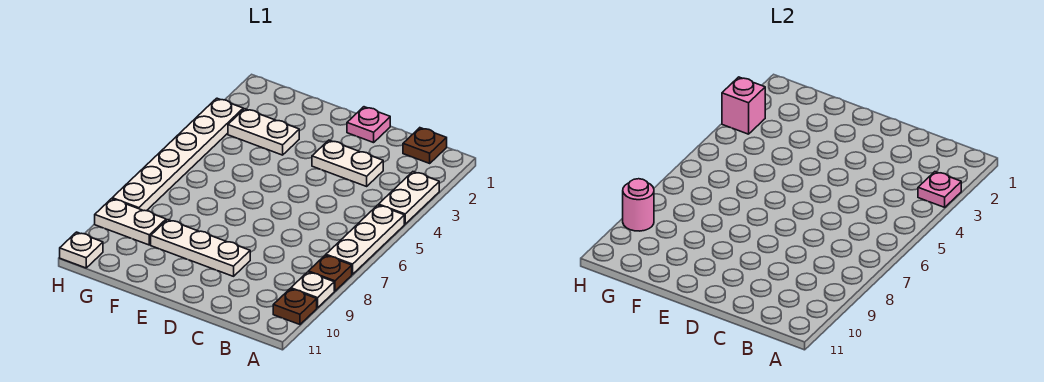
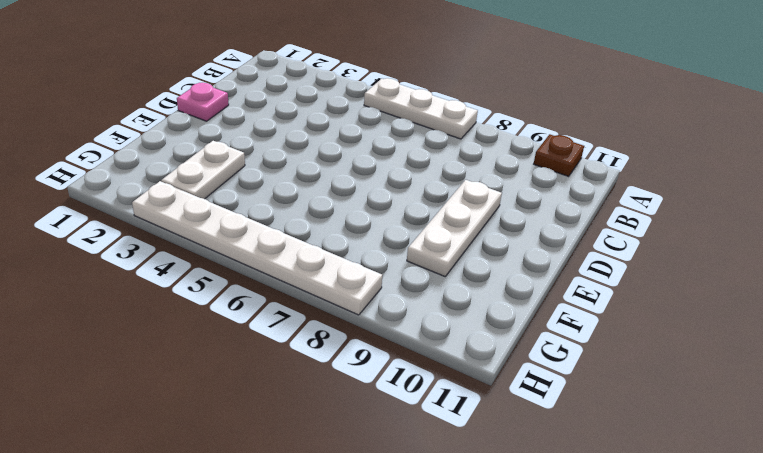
none -> white plate A3:A4 level 1
none -> brown plate A8 level 1
none -> white plate A9 level 1

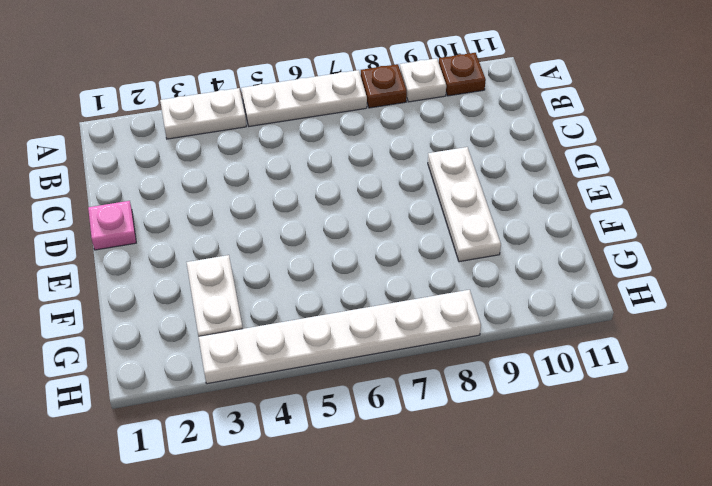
none -> brown plate B1 level 1
none -> white plate C3:D3 level 1
none -> white plate G9:H9 level 1

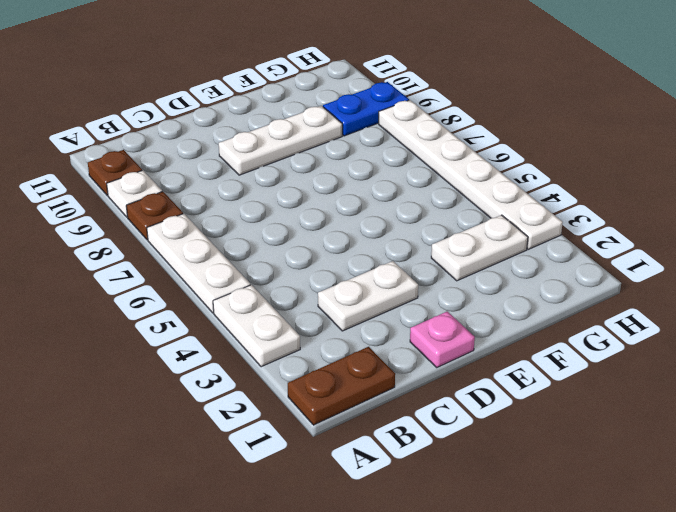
brown plate A1:B1 level 1 -> brown plate B1 level 1
blue plate G9:H9 level 1 -> white plate G9:H9 level 1
none -> white plate H11 level 1
none -> pink plate A3 level 2
none -> pink brick H3 level 2

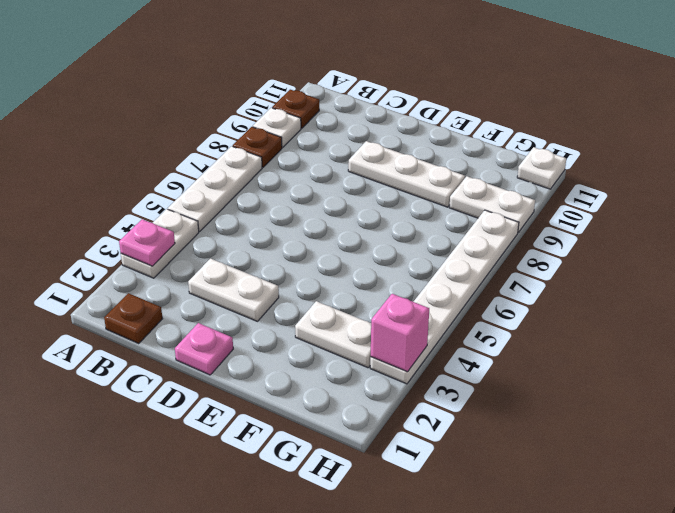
none -> pink round brick H9 level 2

